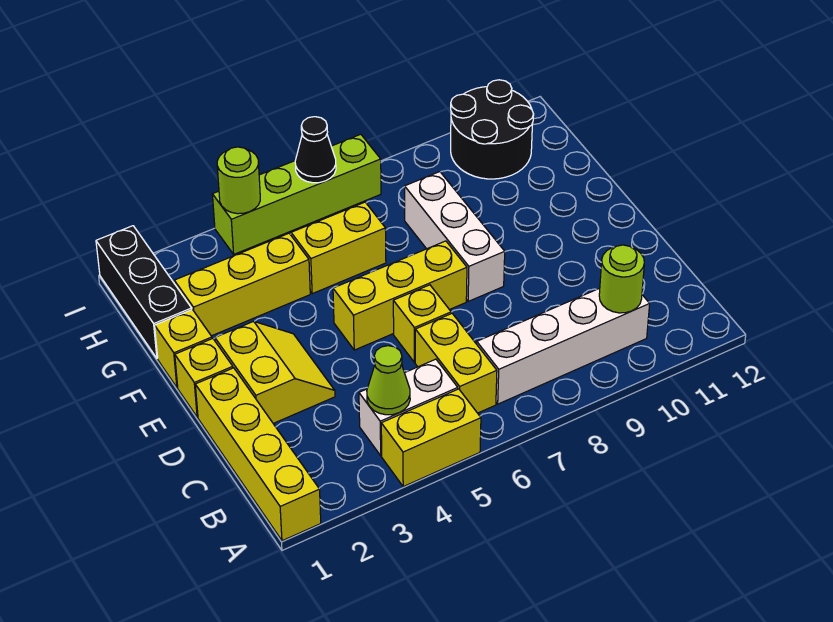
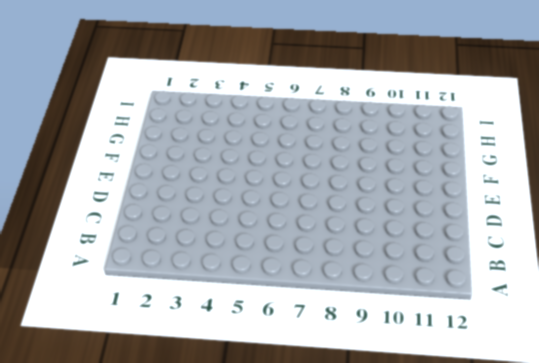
none -> yellow brick A1:D1 level 1
none -> yellow brick A4:A5 level 1
none -> white brick B4:B5 level 1

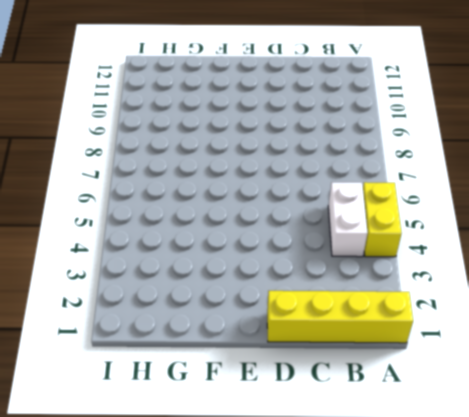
none -> yellow brick B6:C6 level 1
none -> white brick B7:B10 level 1
none -> yellow slope D2:E3 level 1 top 2

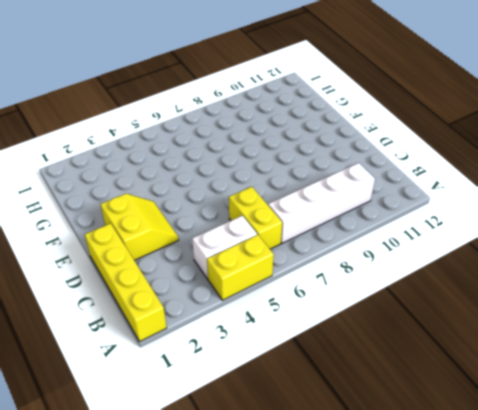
none -> yellow brick D6 level 1
none -> yellow brick E1 level 1
none -> yellow brick E5:E7 level 1

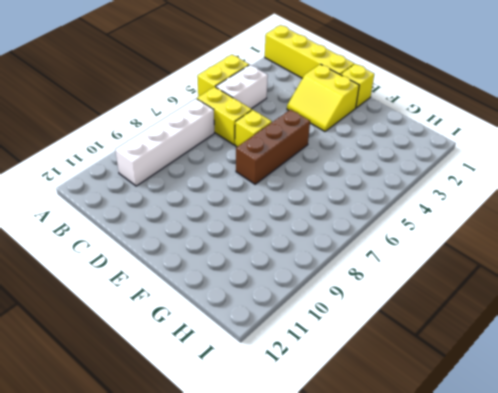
brown brick E5:E7 level 1 -> yellow brick E5:E7 level 1
none -> white brick E8:G8 level 1
none -> yellow brick F1 level 1
none -> black brick G1:I1 level 1

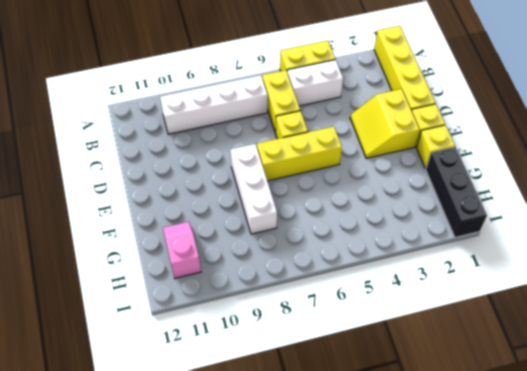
pink slope G11:H11 level 1 top H -> black round brick H10:I11 level 1
none -> yellow brick G2:G4 level 1
none -> yellow brick G5:G6 level 1
none -> lime brick I4:I7 level 1

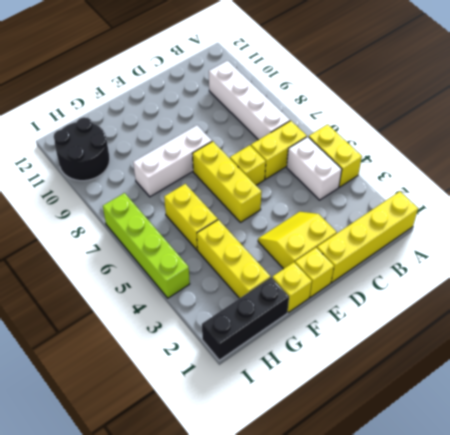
none -> lime cone B4 level 2
none -> lime round brick B10 level 2
none -> lime round brick I4 level 2

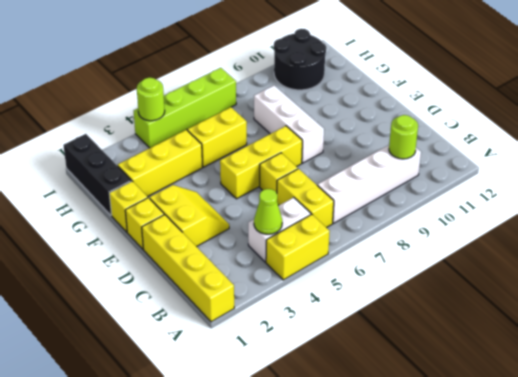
none -> black cone I6 level 2

